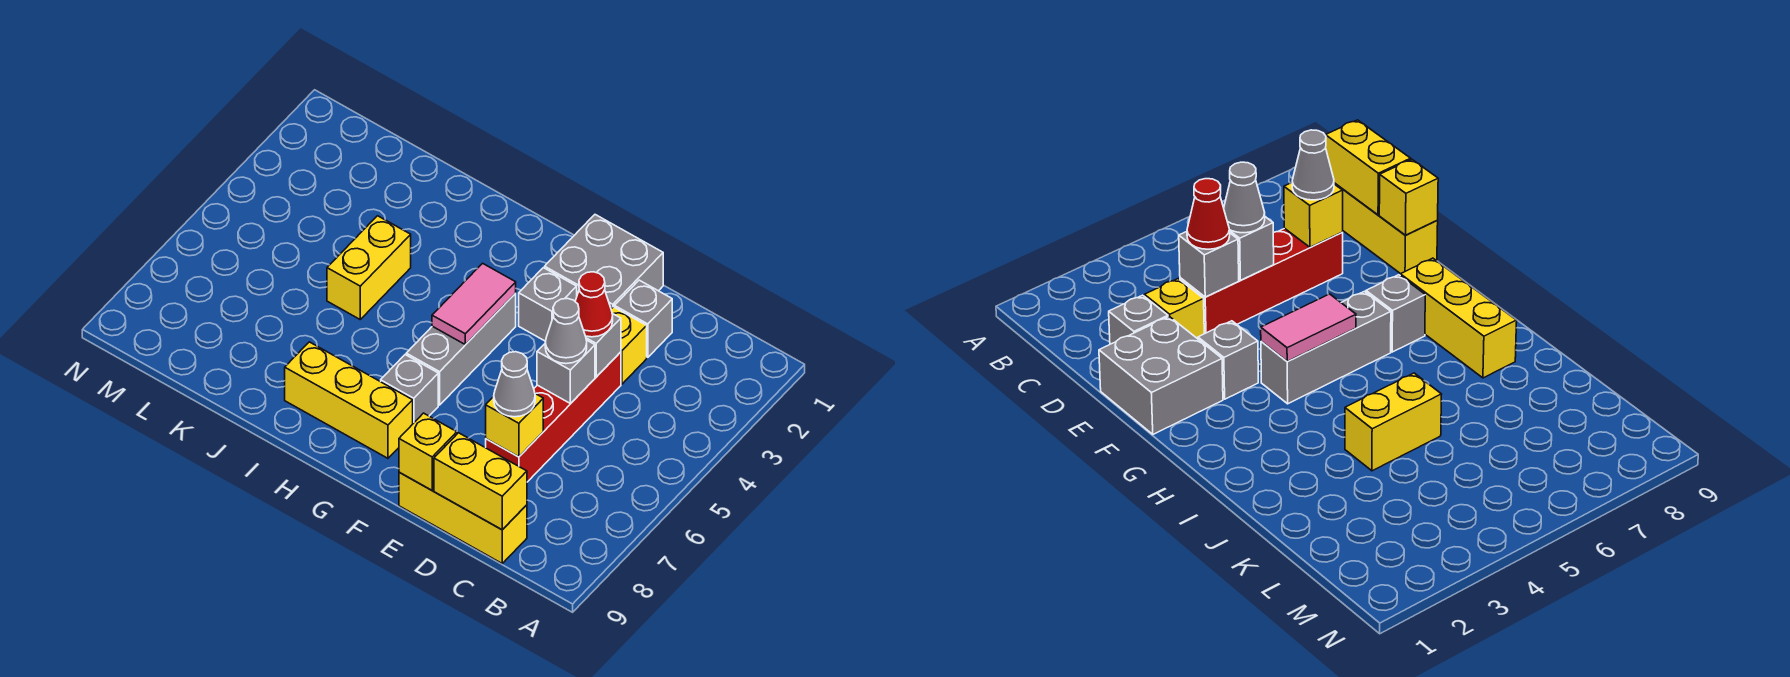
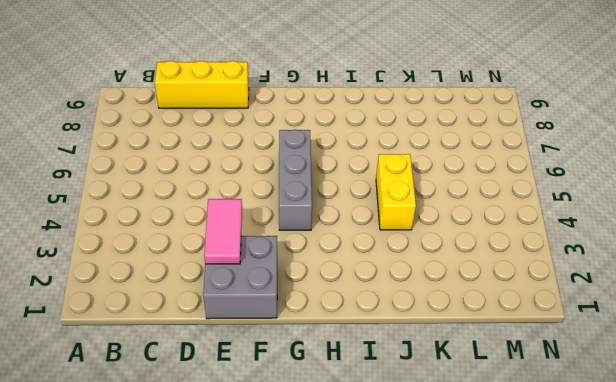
pink tile E2:E3 level 2 -> pink tile G4:G5 level 2
none -> grey brick D2 level 1
none -> yellow brick D3 level 1
none -> red brick D4:D7 level 1

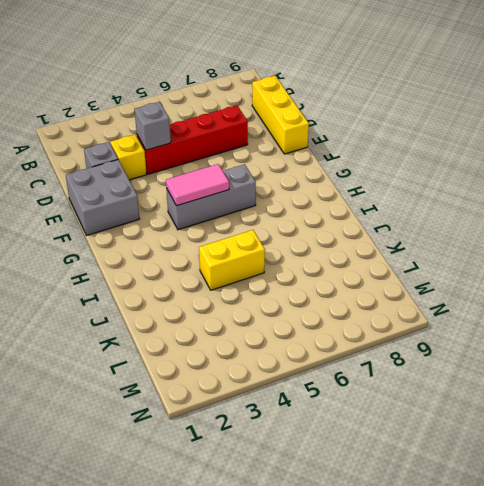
none -> grey brick F3 level 1
none -> grey brick G7 level 1
none -> yellow brick G8:I8 level 1

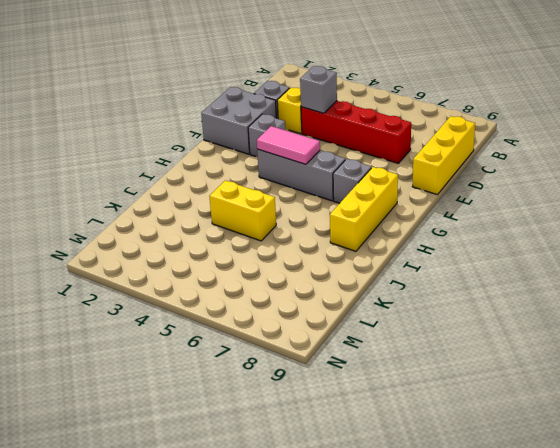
none -> yellow brick C9:D9 level 2
none -> grey brick D5 level 2
none -> yellow brick D7 level 2

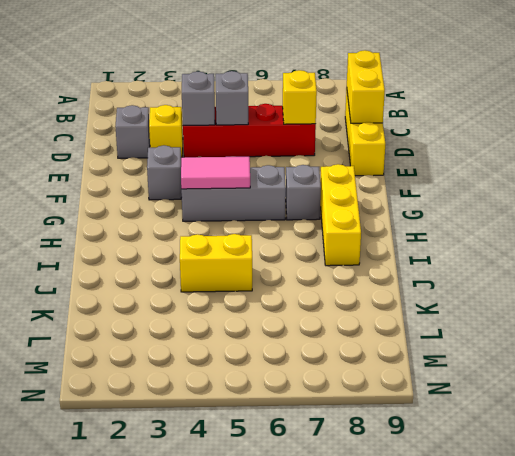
none -> grey brick E1:F2 level 1
none -> yellow brick E9 level 2
none -> red cone D4 level 3

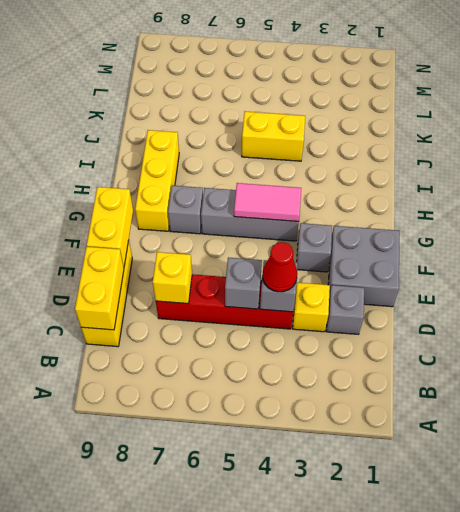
yellow brick E9:F9 level 2 -> yellow brick E9 level 2
none -> grey cone D5 level 3
none -> grey cone D7 level 3

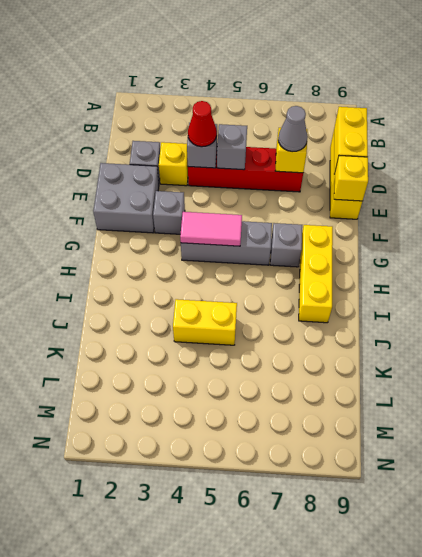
none -> grey cone D5 level 3

